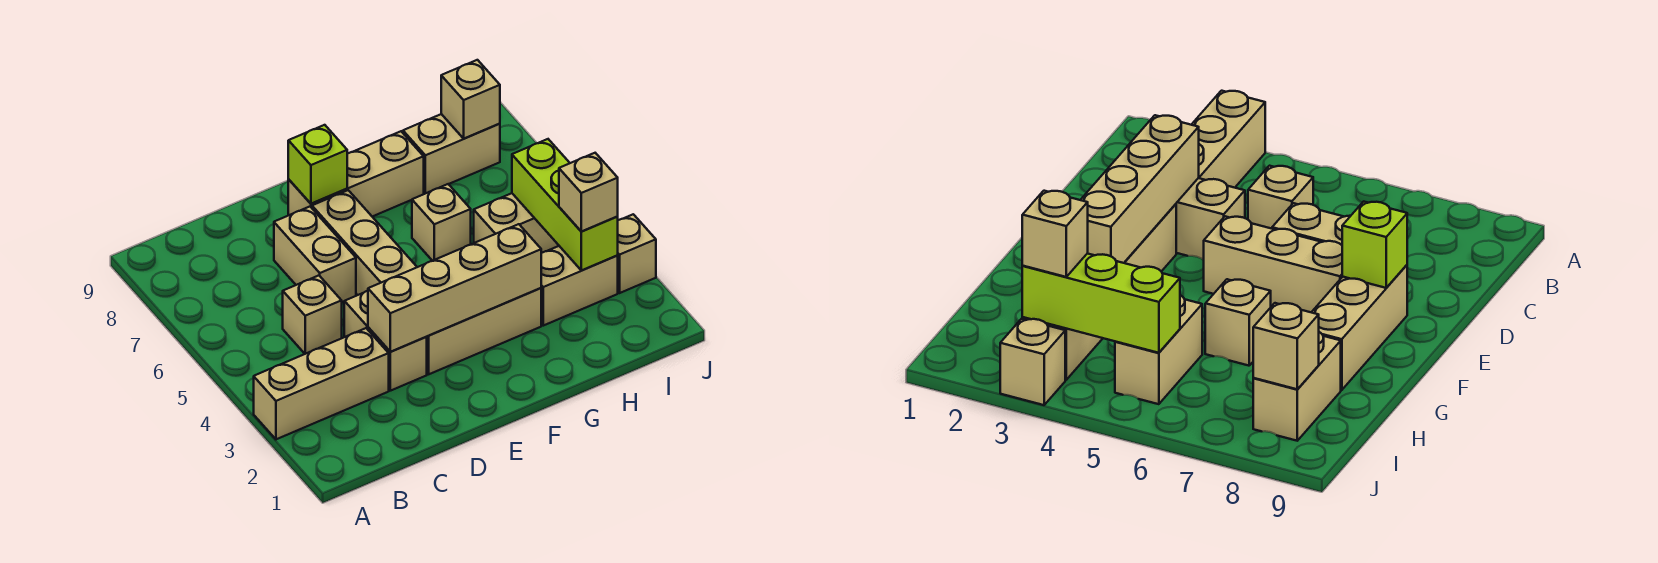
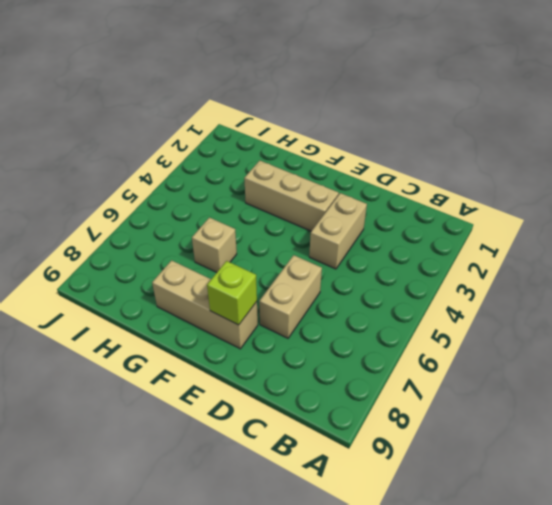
none -> tan brick A3:C3 level 1
none -> tan brick C5 level 1
none -> tan brick E5:E7 level 1

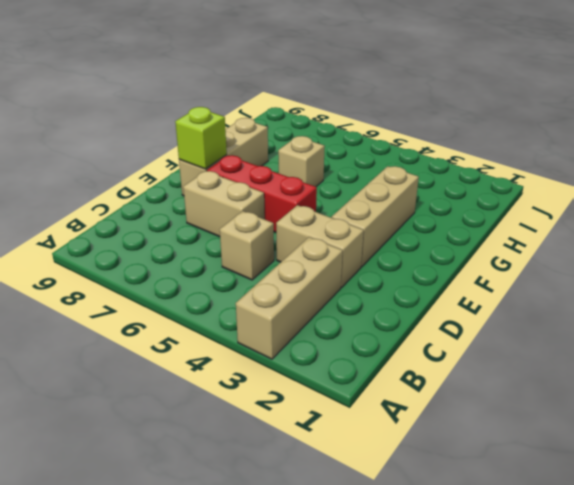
red brick E5:E7 level 1 -> tan brick E5:E7 level 1
none -> tan brick H3:I3 level 1
none -> tan brick H5:I5 level 1
none -> tan brick H8:I8 level 1

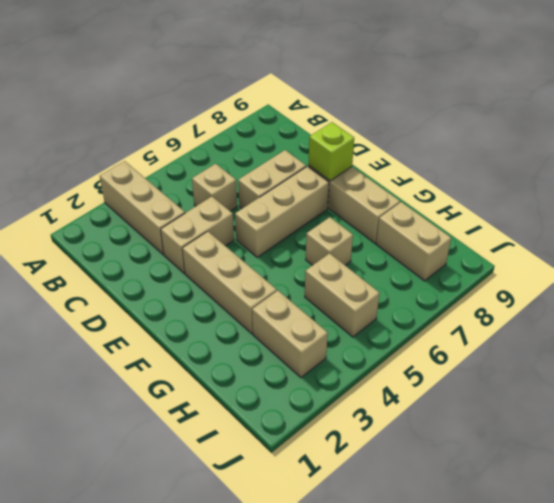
none -> tan brick J3 level 1
none -> tan brick D3:G3 level 2
none -> lime brick I3:I5 level 2

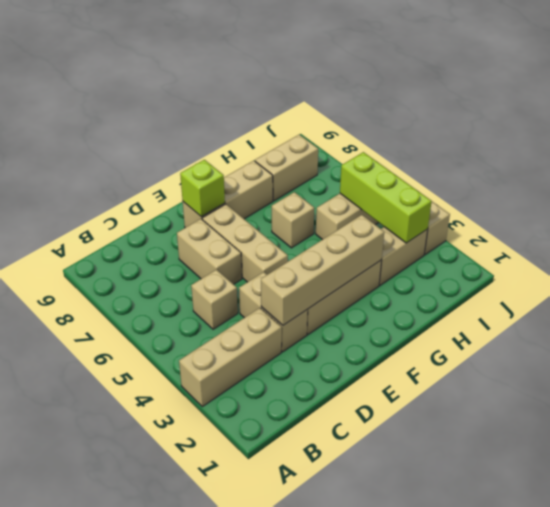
none -> tan brick I8 level 2
none -> tan brick I3 level 3

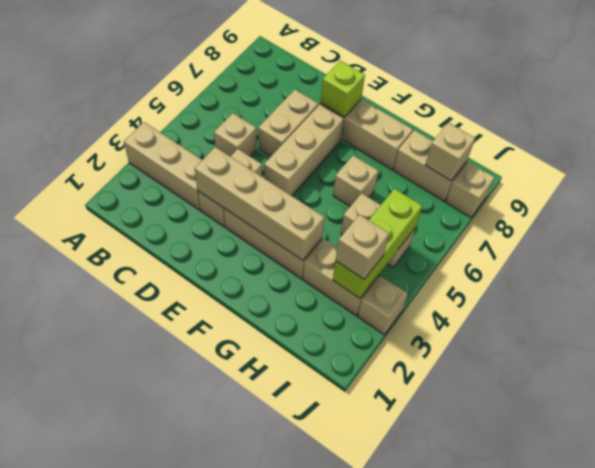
tan brick J8 level 1 -> none

